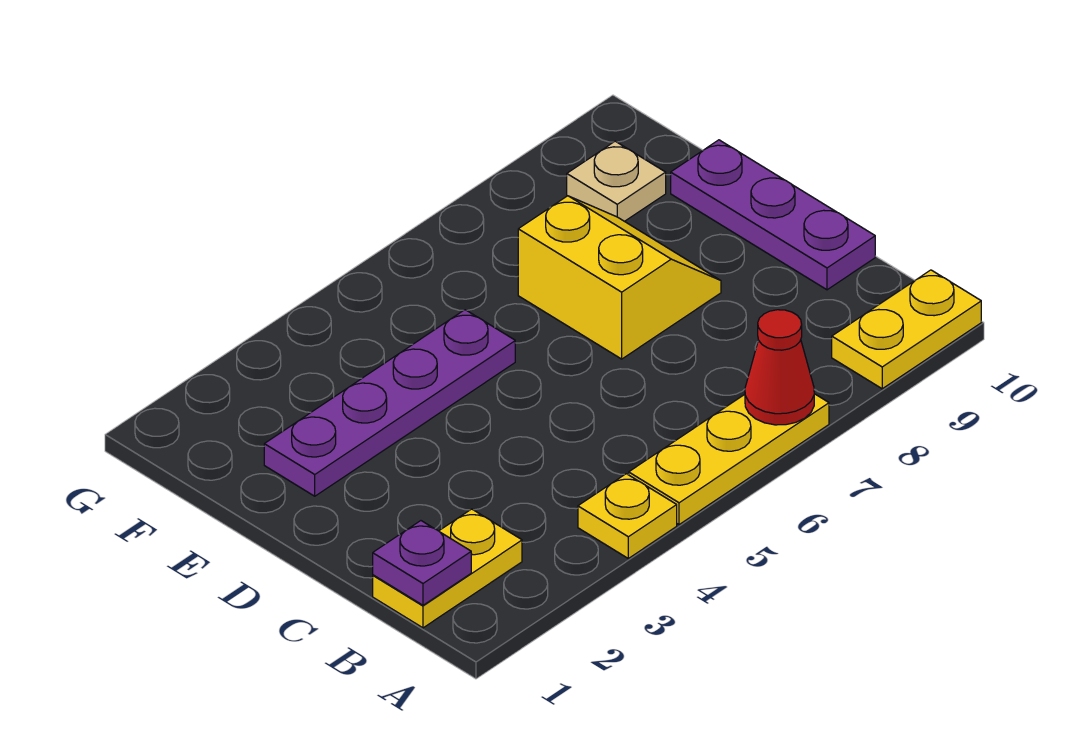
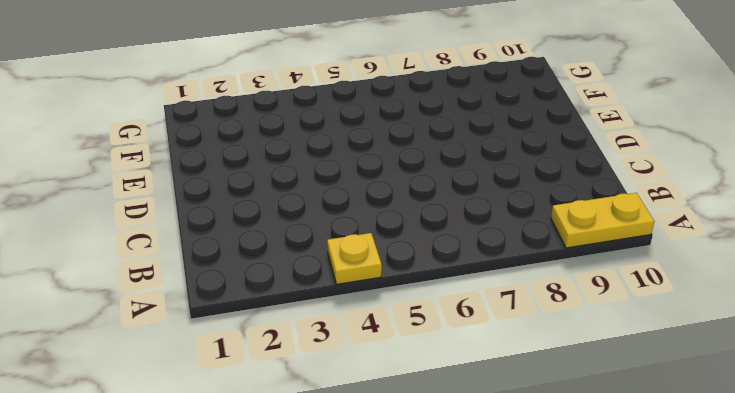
none -> yellow plate A5:A7 level 1
none -> yellow plate B1:B2 level 1

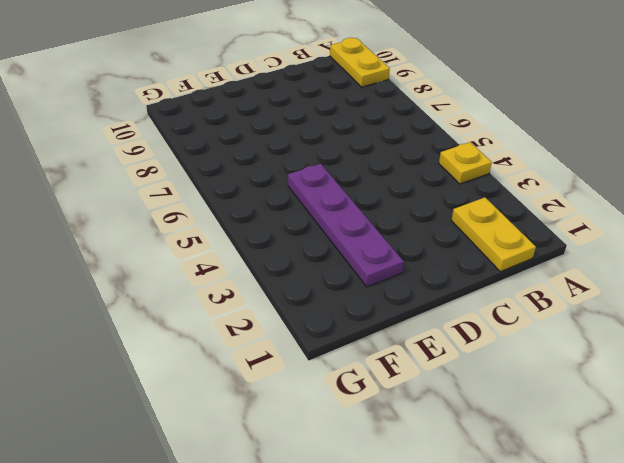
none -> yellow plate A5:A7 level 1
none -> purple plate C10:E10 level 1

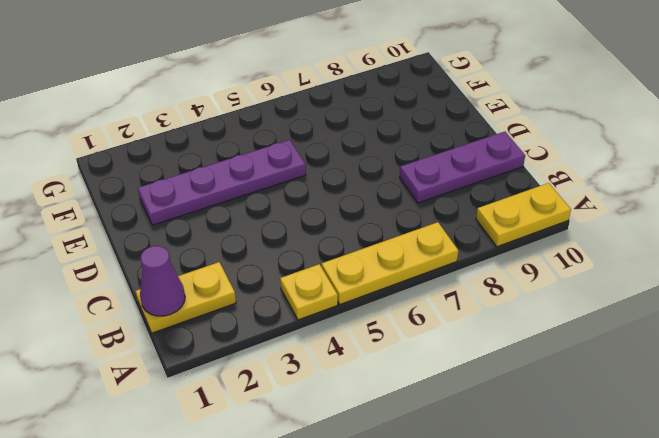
purple cone B1 level 2 -> purple plate B1 level 2
purple plate C8:C10 level 1 -> purple plate C10:E10 level 1
none -> yellow slope D7:E8 level 1 top 7
none -> tan plate F9 level 1

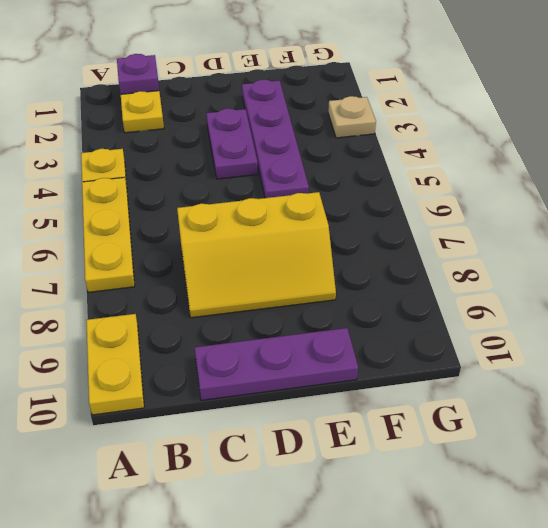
yellow slope C7:E8 level 1 top 7 -> yellow slope D7:E8 level 1 top 7
purple plate D3:D4 level 1 -> none
tan plate G3 level 1 -> tan plate F9 level 1
none -> red cone A7 level 2

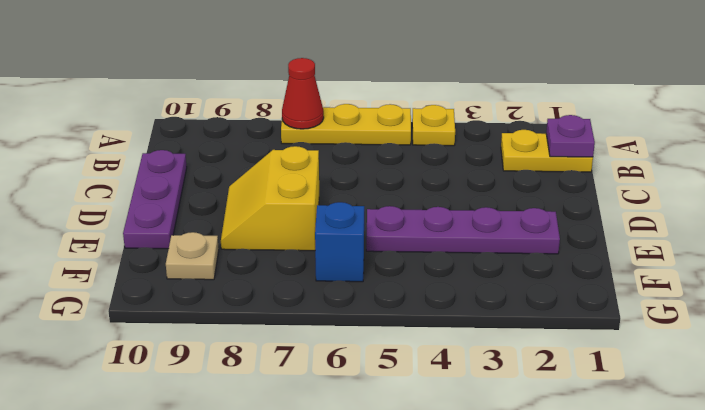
blue brick F6 level 1 -> none
none -> yellow plate A9:A10 level 1

